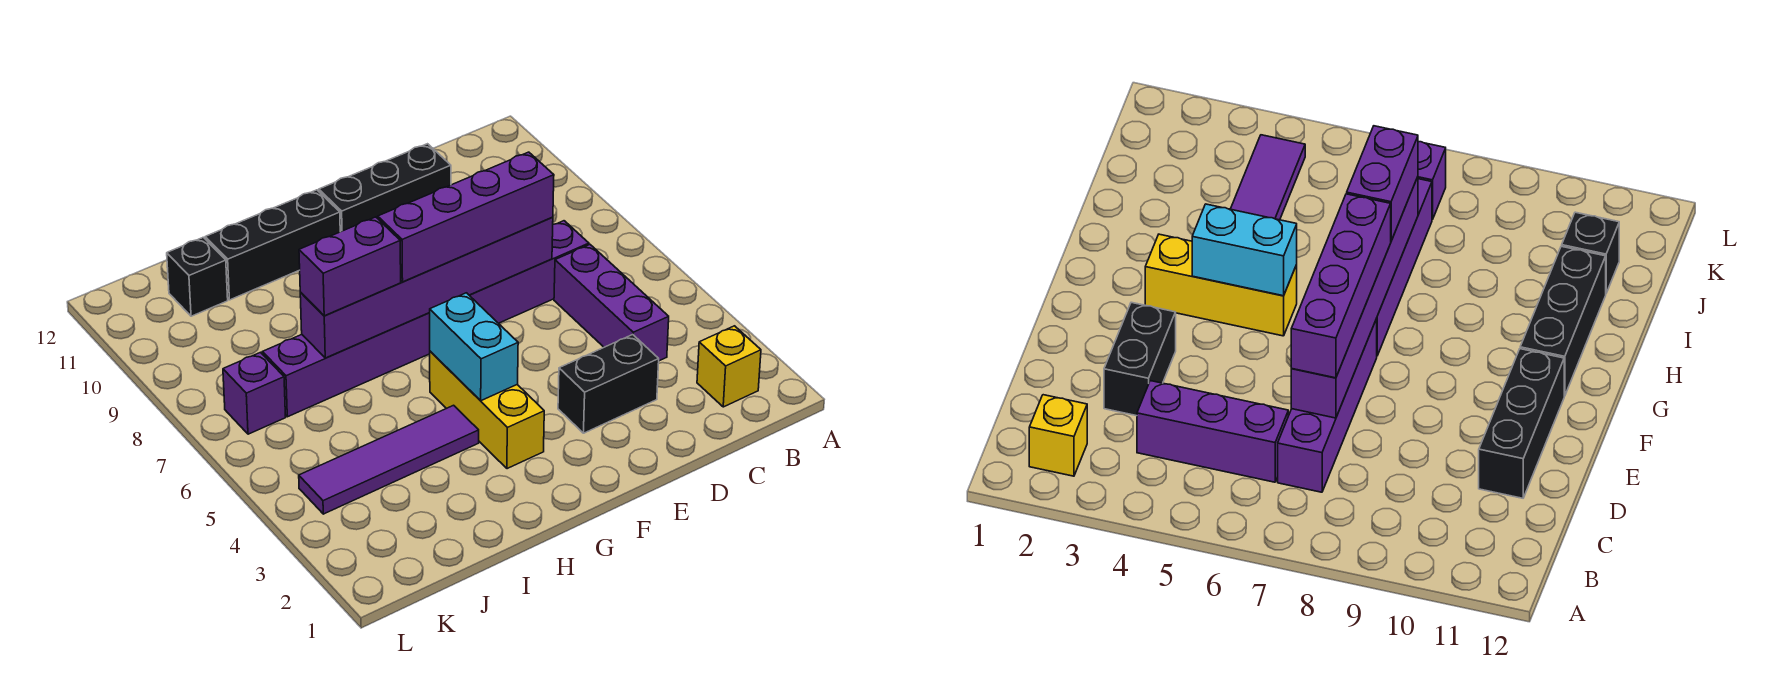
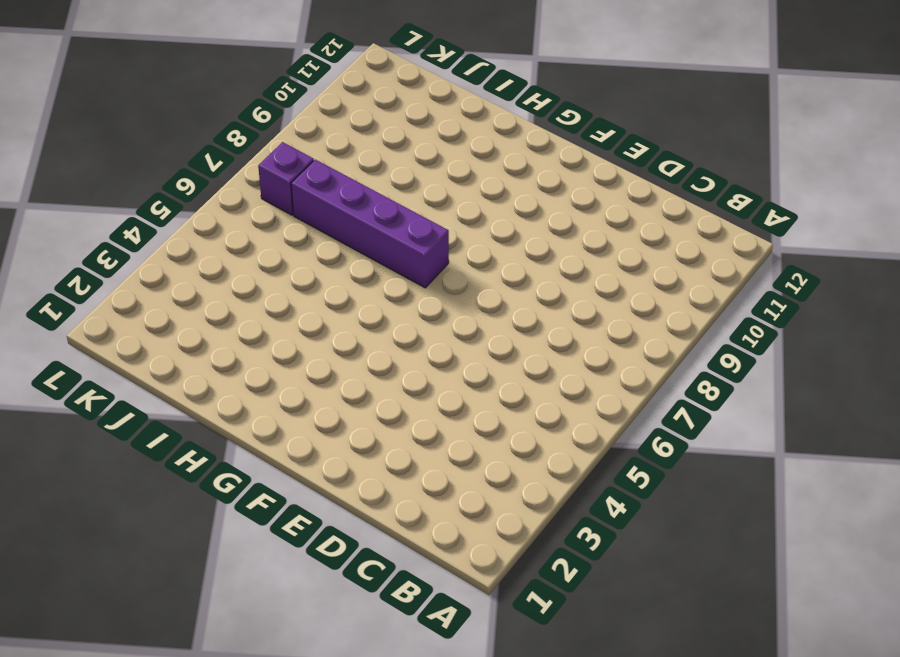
none -> yellow brick B2 level 1
none -> purple brick C4:C6 level 1
none -> purple brick C7:F7 level 1

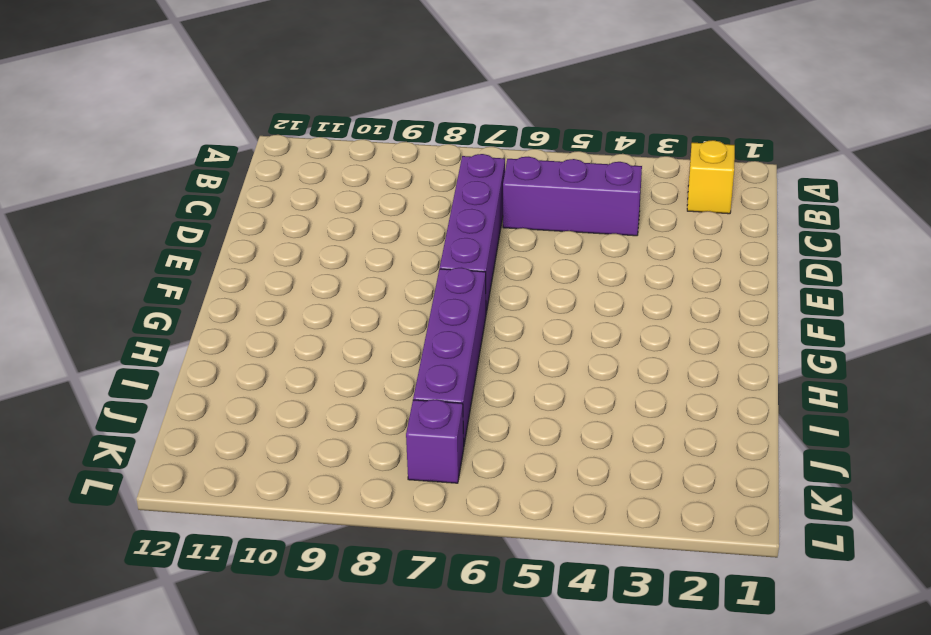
none -> black brick D3:E3 level 1
none -> black brick D11:F11 level 1
none -> yellow brick G3:G5 level 1

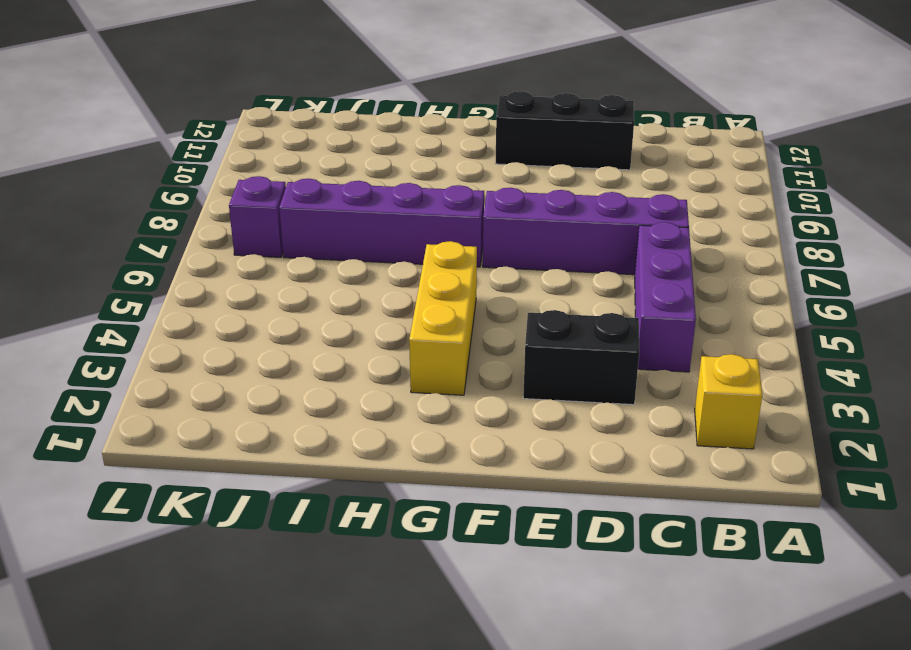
none -> black brick G11:I11 level 1
none -> purple tile H4:K4 level 1
none -> black brick J11 level 1

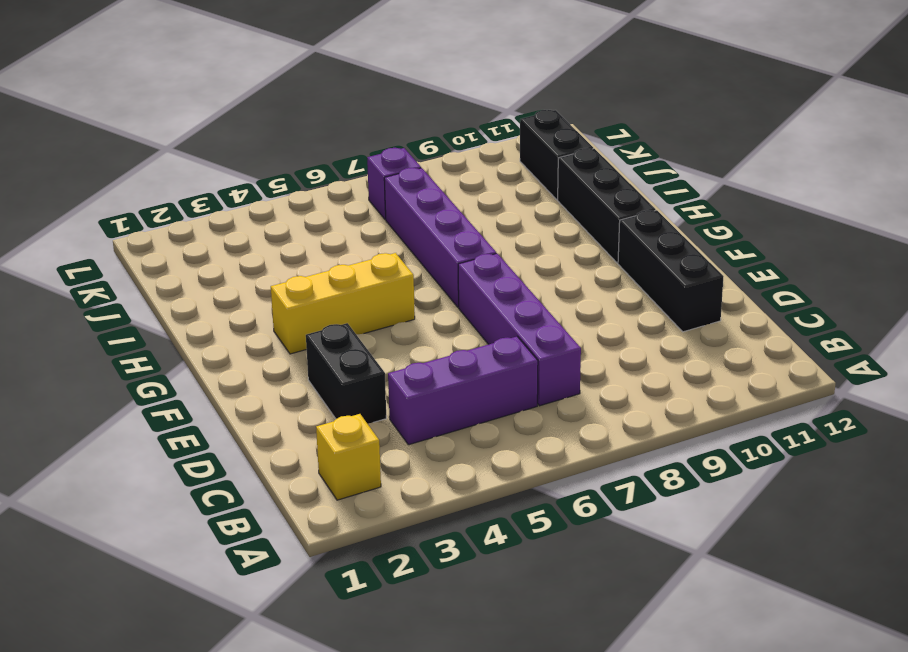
black brick J11:K11 level 1 -> black brick J11 level 1
none -> purple tile H4:K4 level 1
none -> purple brick D7:I7 level 2
none -> cyan brick G4:G5 level 2

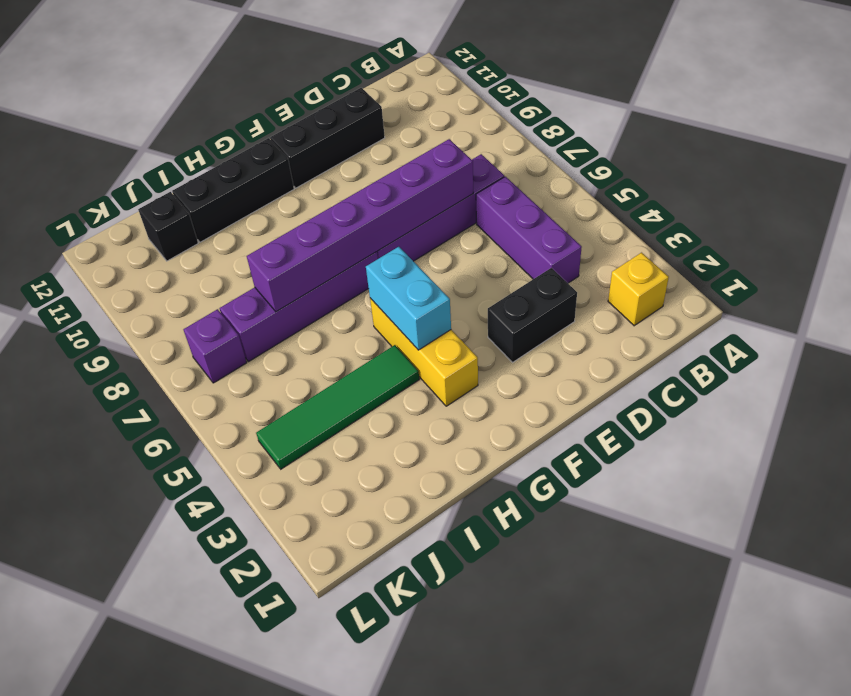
green tile H4:K4 level 1 -> purple tile H4:K4 level 1
none -> purple brick D7:G7 level 3
none -> purple brick H7:I7 level 3

